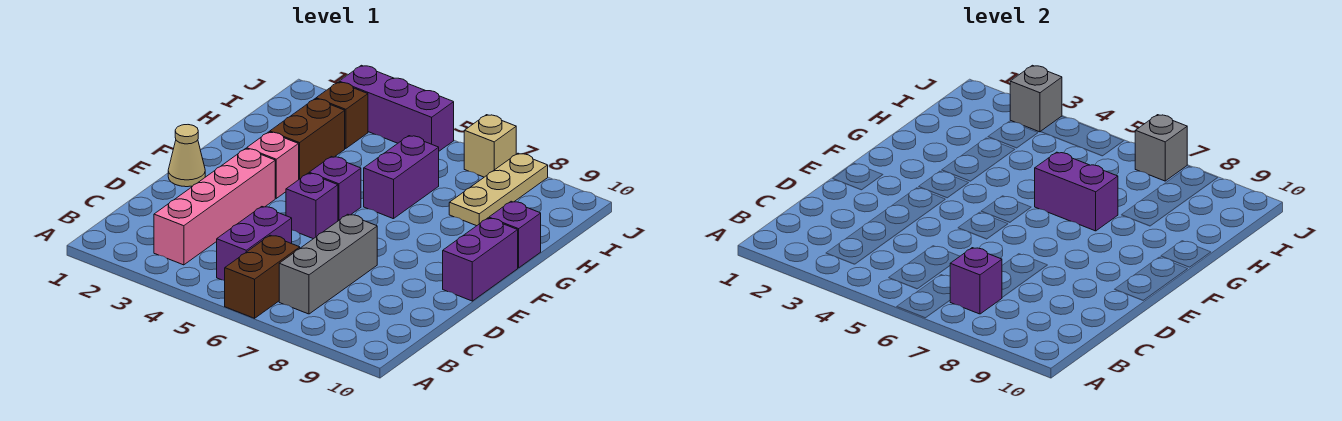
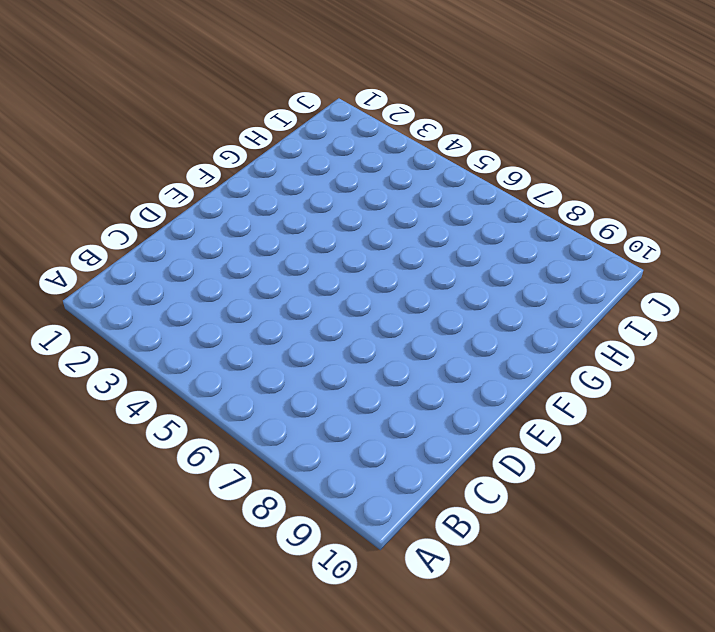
none -> brown brick A6:B6 level 1
none -> pink brick B3:E3 level 1
none -> purple brick B5:C5 level 1

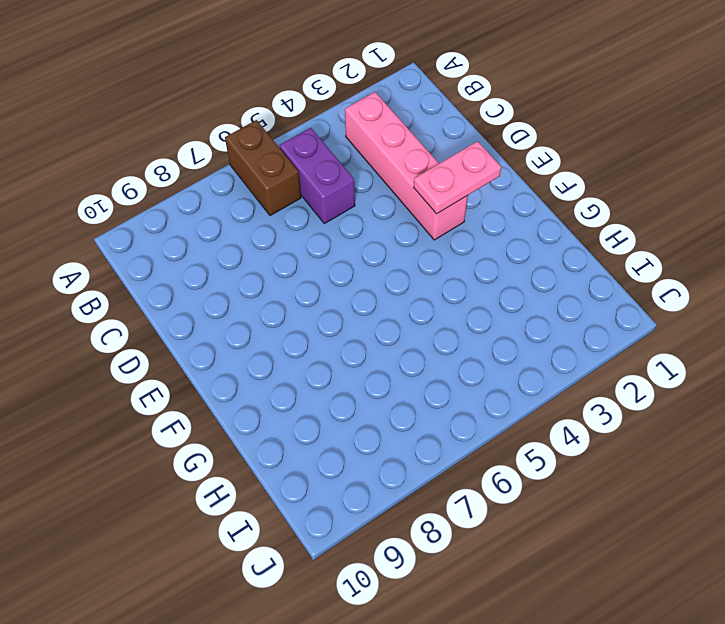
pink plate E2:E3 level 2 -> none
none -> grey brick B7:D7 level 1
none -> tan cone E1 level 1
none -> purple brick E5 level 1

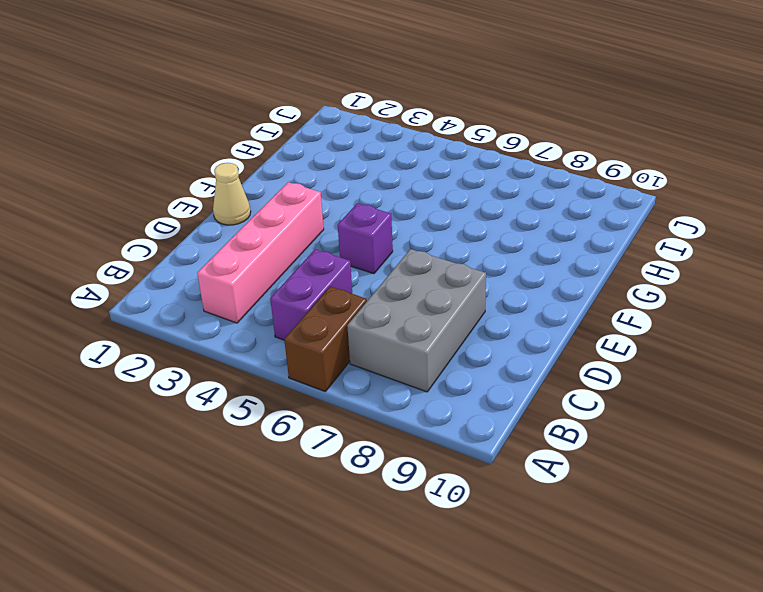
grey brick B7:D8 level 1 -> grey brick B7:D7 level 1
none -> purple brick E10:F10 level 1
none -> pink brick F3 level 1
none -> purple brick F5 level 1

